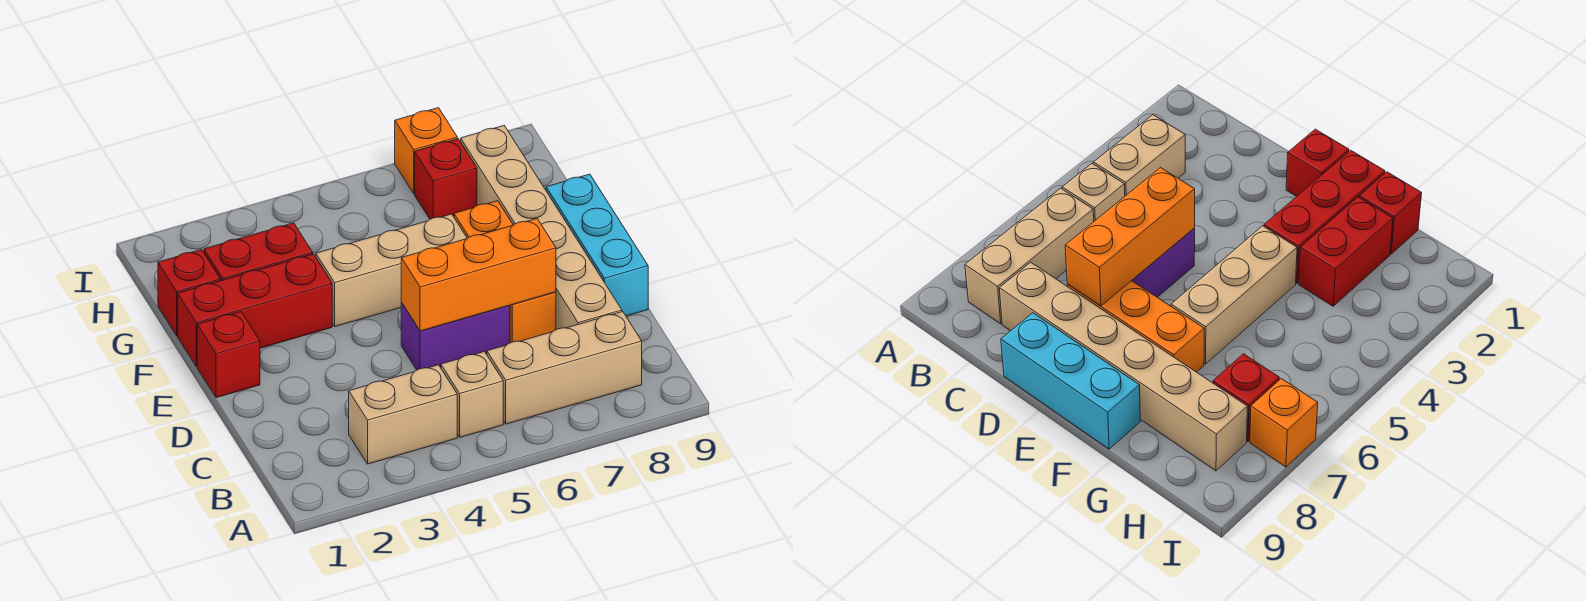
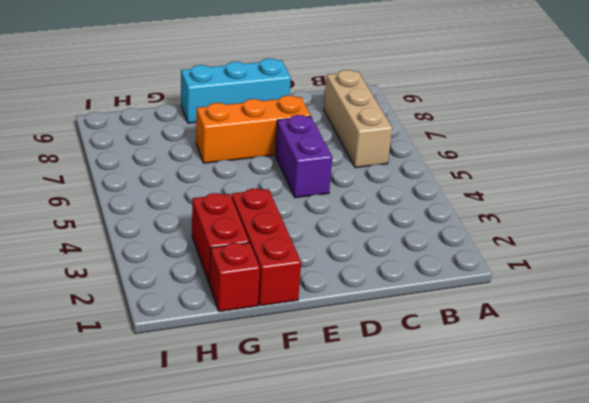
none -> tan brick B3:B4 level 1
none -> tan brick B5 level 1
none -> tan brick C8:H8 level 1

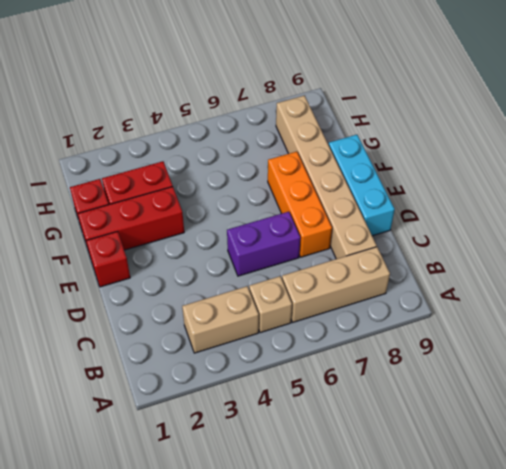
none -> tan brick F4:F6 level 1
none -> red brick H7 level 1
none -> orange brick I7 level 1

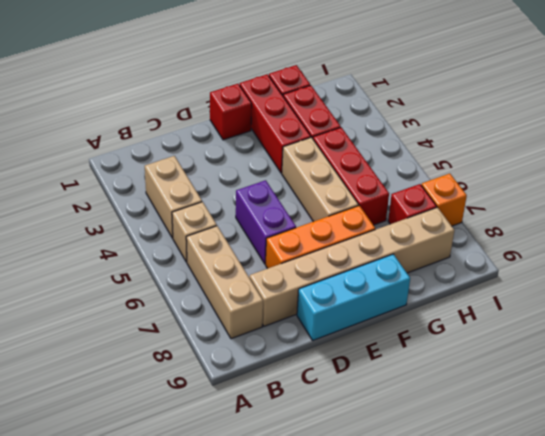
red brick G4:G6 level 1 -> none
none -> orange brick D5:D7 level 2

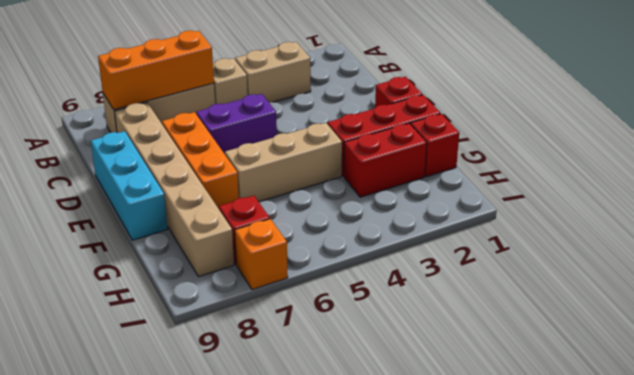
orange brick B6:B8 level 2 -> orange brick D5:D7 level 2

